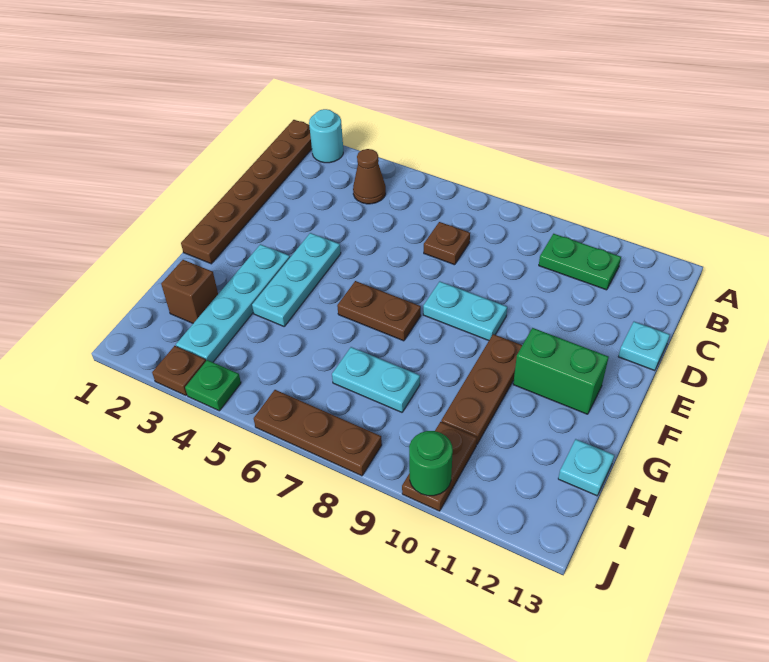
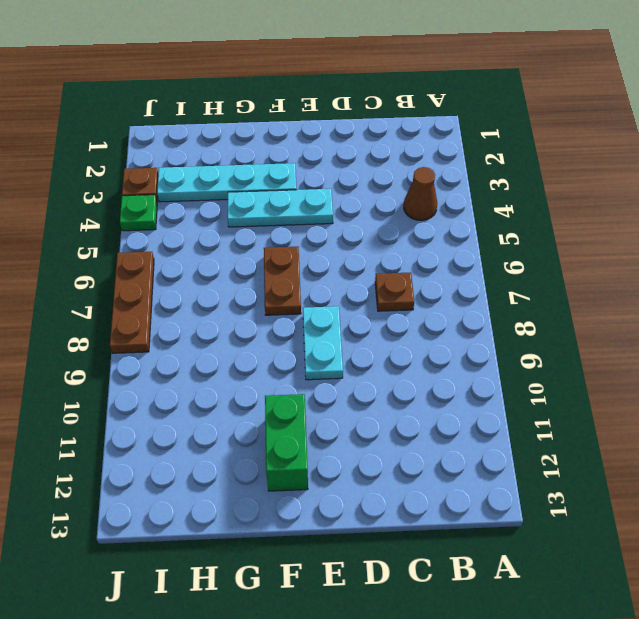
none -> brown plate A1:F1 level 1
none -> cyan round brick A2 level 1
none -> green plate B10:B11 level 1

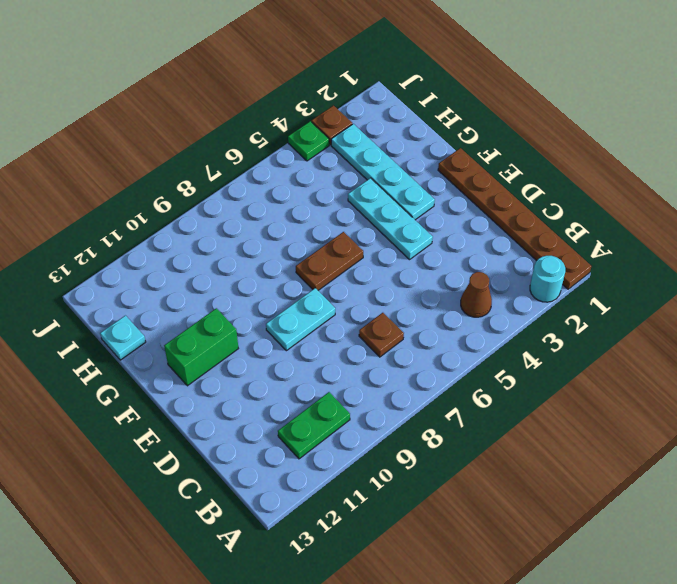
none -> cyan plate D13 level 1
none -> brown plate F10:H10 level 1
none -> brown brick H2 level 1

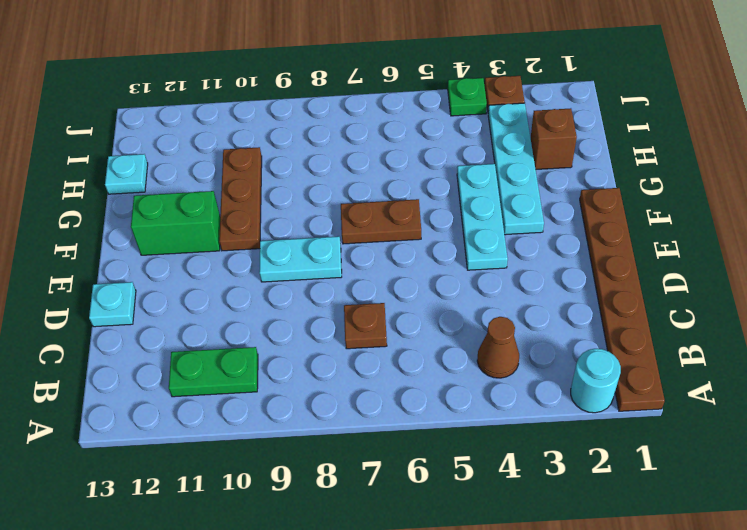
none -> cyan plate H7:H8 level 1
none -> brown plate I10:J10 level 1
none -> brown plate J6:J8 level 1

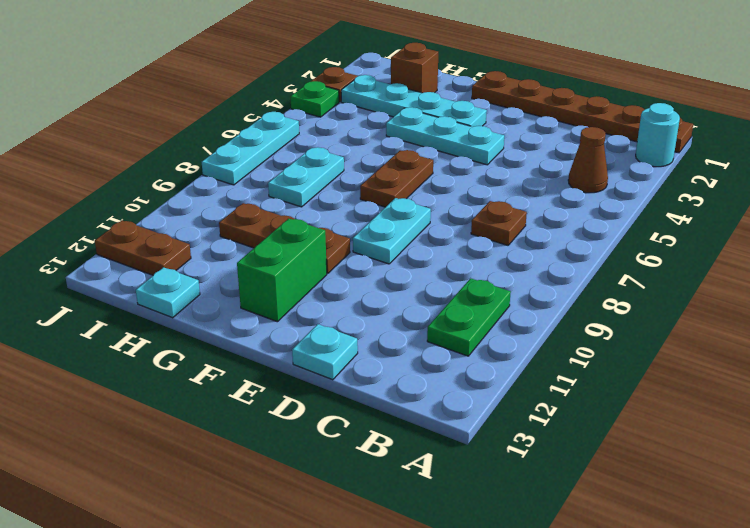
brown plate I12:J12 level 1 -> brown plate I10:J10 level 1
cyan plate J6:J8 level 1 -> brown plate J6:J8 level 1
none -> green round brick J10 level 2

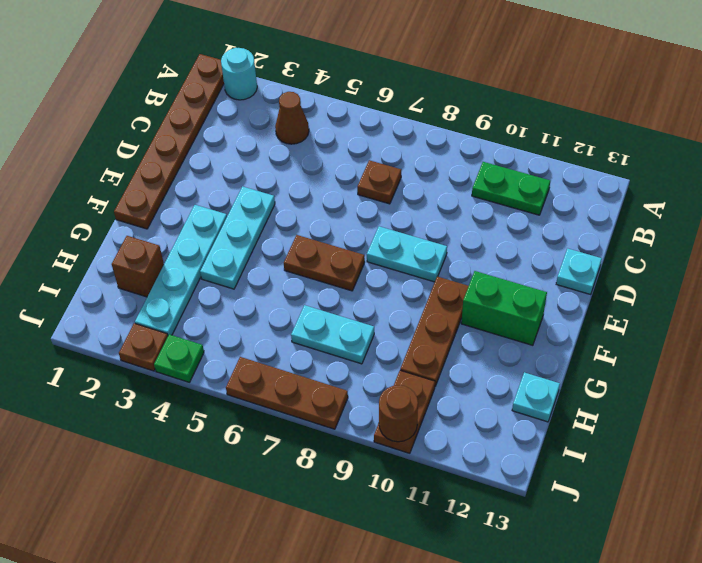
brown round brick J10 level 2 -> green round brick J10 level 2

